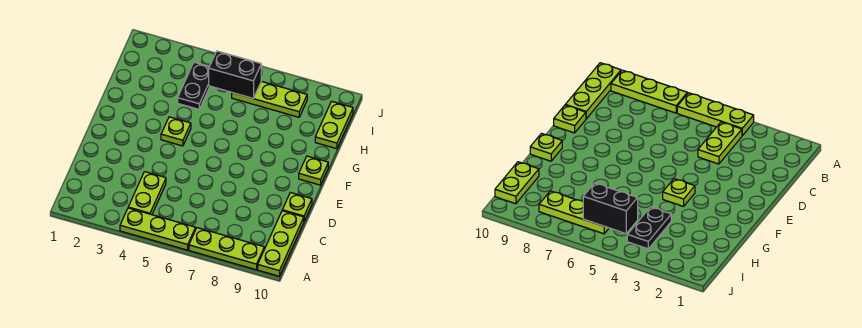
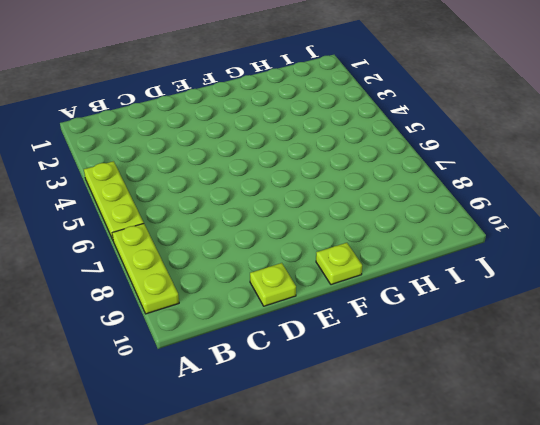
none -> lime plate A10:C10 level 1
none -> lime plate B4:C4 level 1

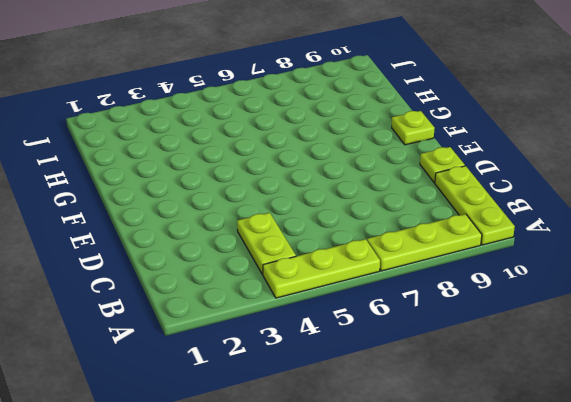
none -> lime plate F4 level 1
none -> black plate H4:I4 level 1

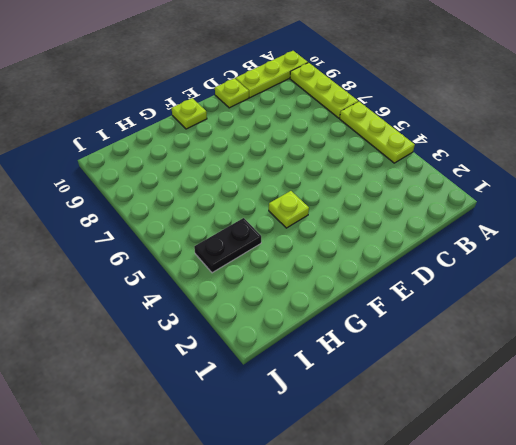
none -> lime plate B4:C4 level 1
none -> lime plate H10:I10 level 1

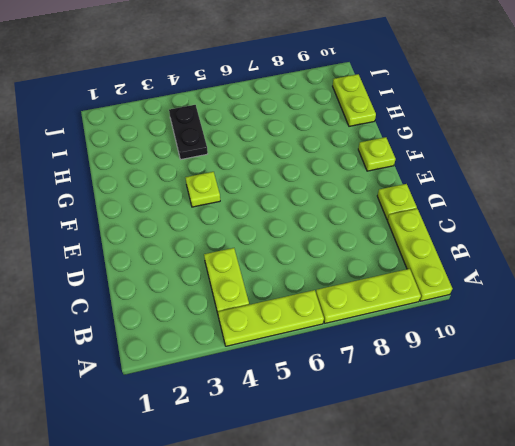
none -> lime plate I6:I8 level 1
none -> black brick I5:I6 level 2

